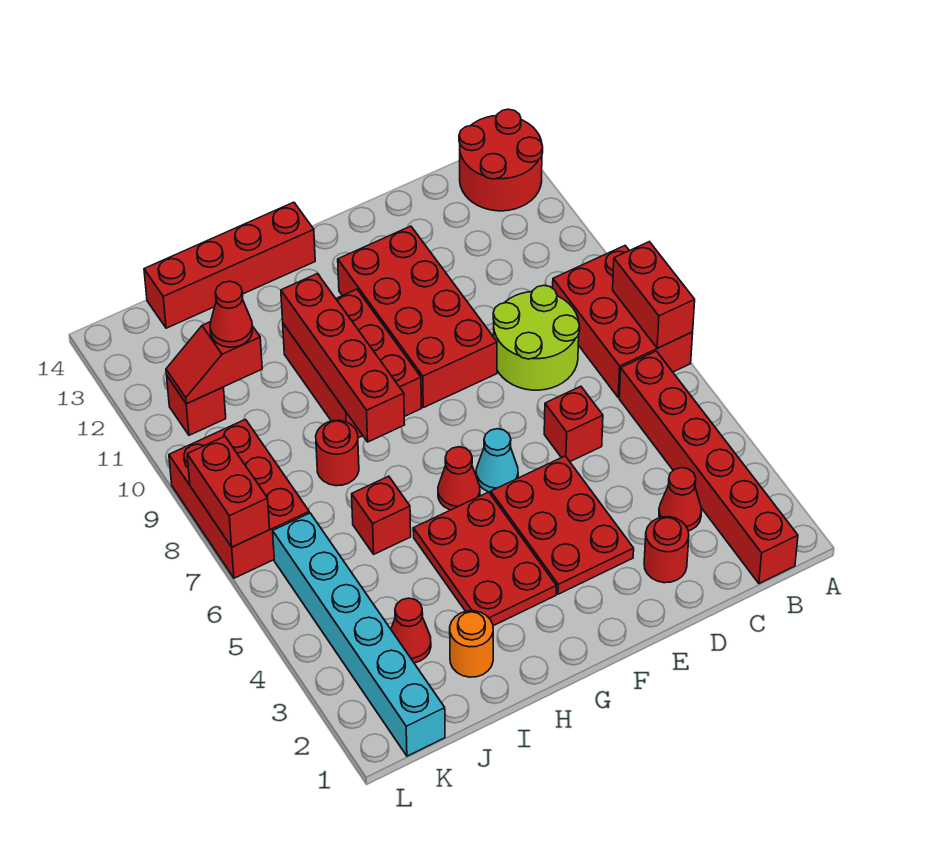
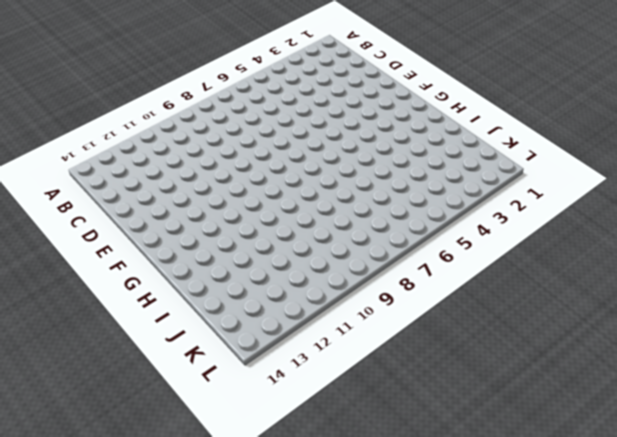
none -> red brick A7:B9 level 1
none -> red round brick A13:B14 level 1
none -> red brick B1:B6 level 1

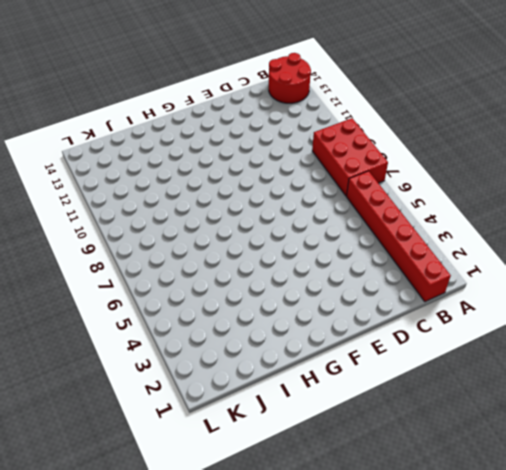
none -> red cone C3 level 1
none -> lime round brick C8:D9 level 1
none -> red round brick D2 level 1

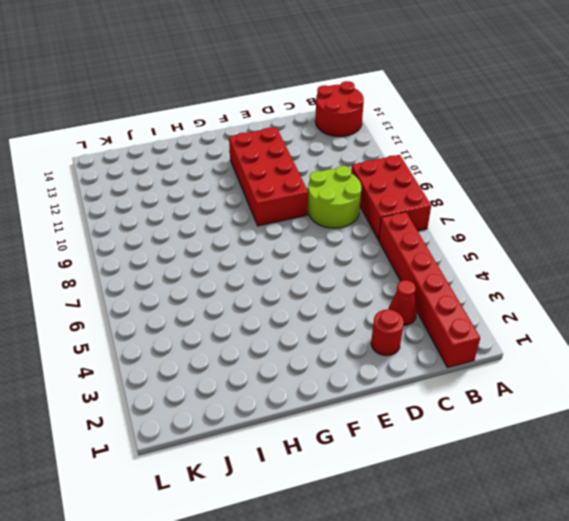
none -> red brick D6 level 1
none -> red plate E3:F5 level 1
none -> cyan cone F6 level 1

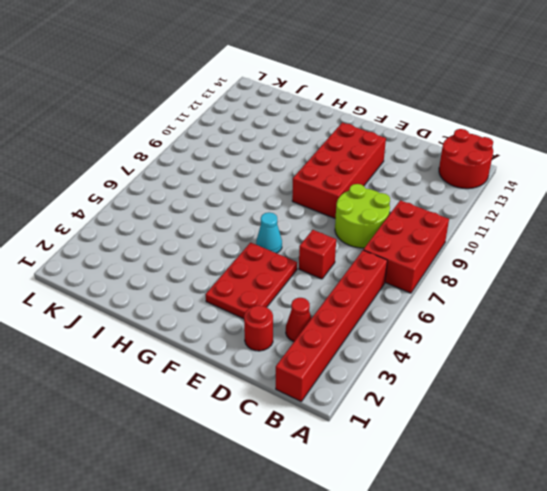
none -> red plate G3:H5 level 1
none -> red cone G6 level 1
none -> red brick G9:H11 level 1

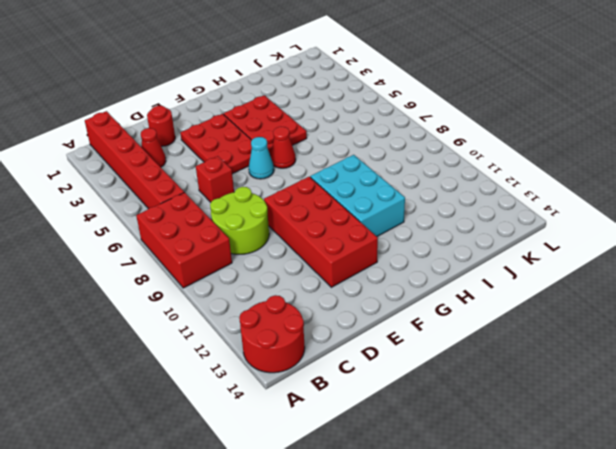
cyan brick G9:H11 level 1 -> red brick G9:H11 level 1
none -> red brick G14:J14 level 1
none -> orange round brick I2 level 1
none -> red brick I6 level 1

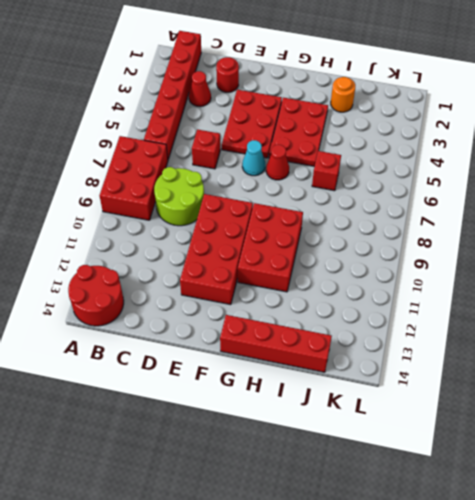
none -> red round brick I8 level 1
none -> red cone J3 level 1
none -> cyan brick K1:K6 level 1

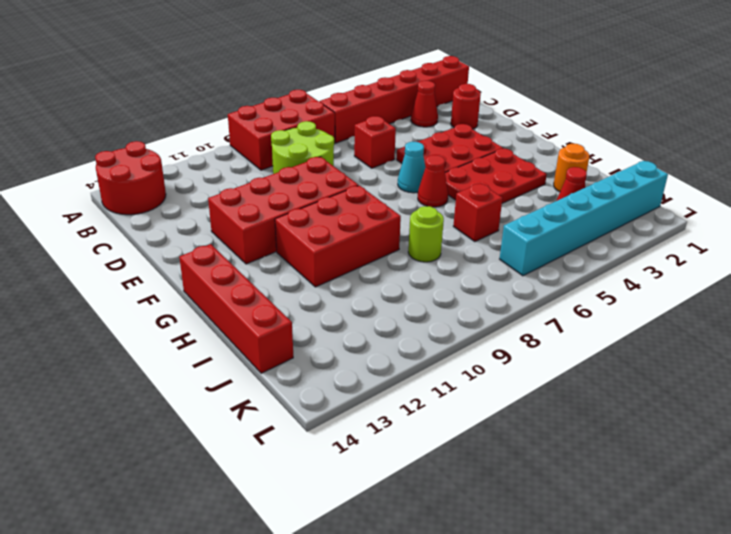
lime round brick I8 level 1 -> red round brick I8 level 1
none -> red brick K7:L9 level 1
none -> red brick K11 level 1
none -> red brick A7:A8 level 2

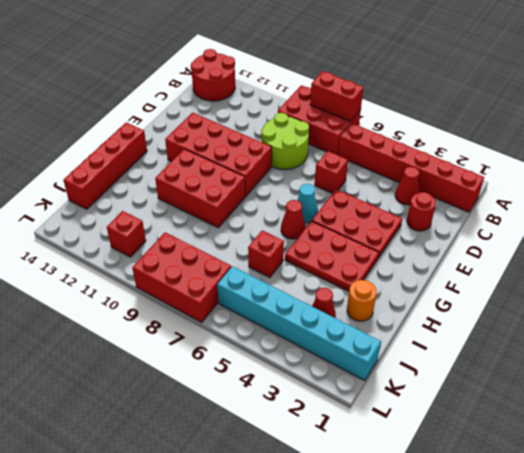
none -> red round brick I8 level 1
none -> red brick H8:H11 level 2
none -> red slope J11:K11 level 2 top J

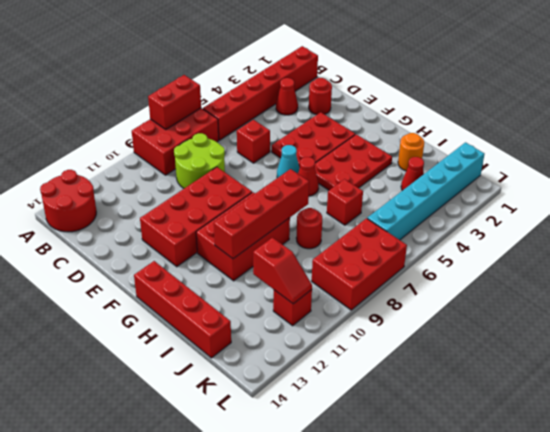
none -> red brick L7:L8 level 2
none -> red cone J11 level 3

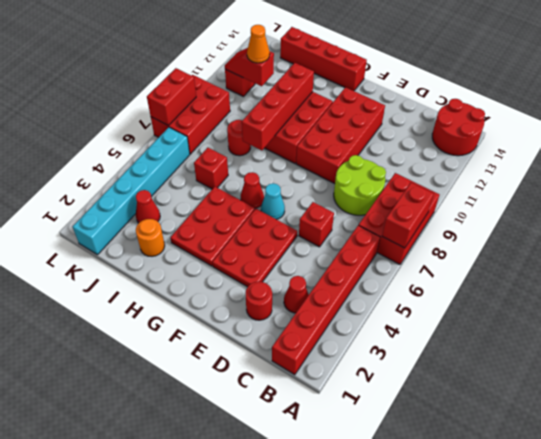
orange cone J11 level 3 -> red cone J11 level 3

